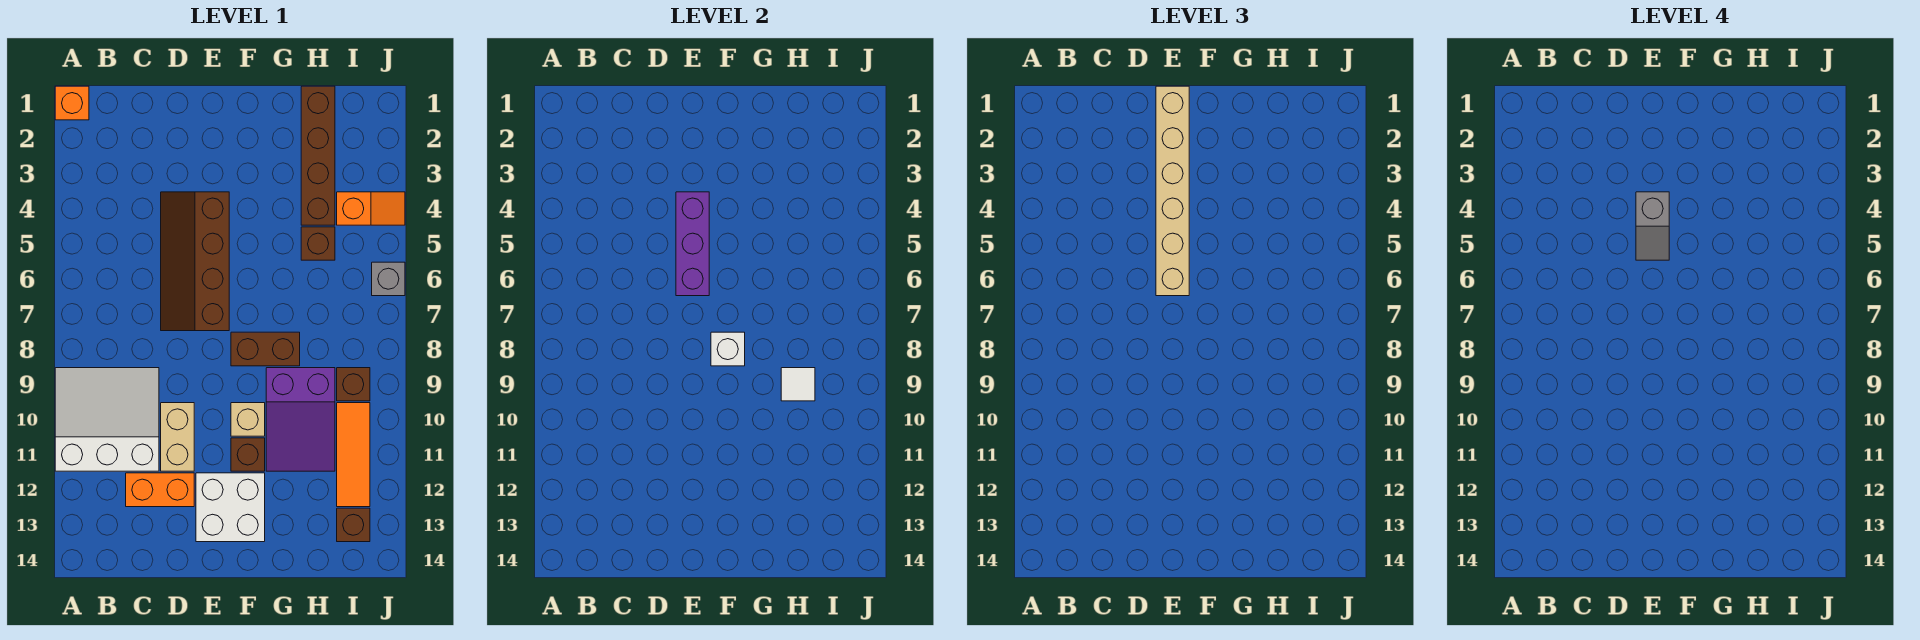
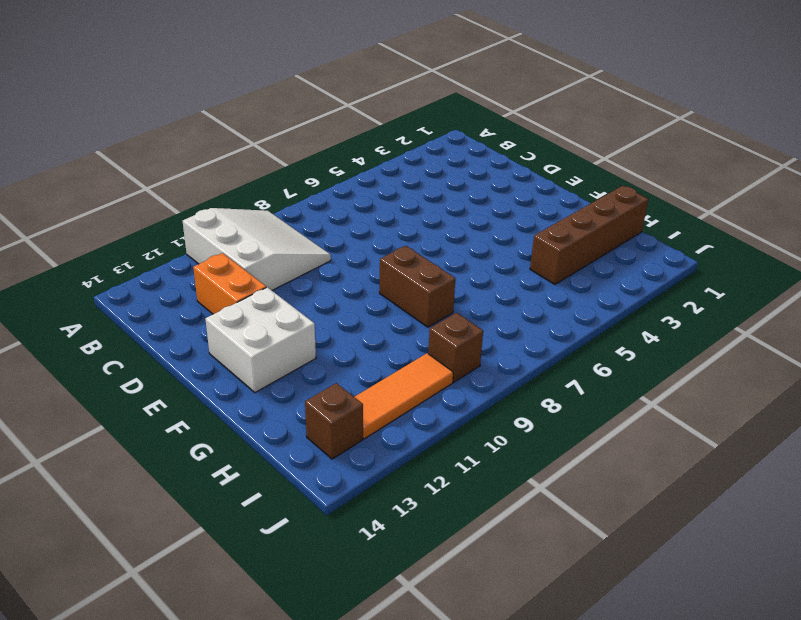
none -> orange brick A1 level 1
none -> brown slope D4:E7 level 1 top E
none -> tan brick D10:D11 level 1

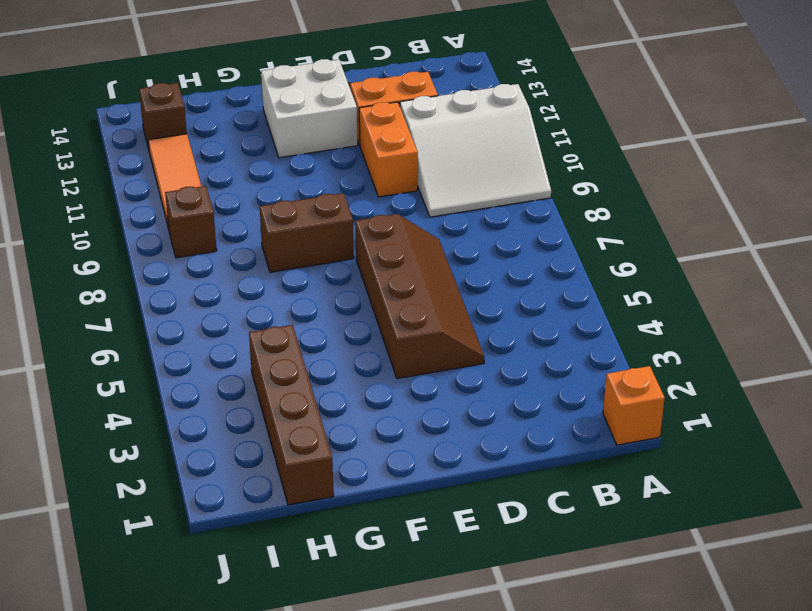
orange brick D10:D11 level 1 -> tan brick D10:D11 level 1
none -> tan brick F10 level 1
none -> brown brick F11 level 1
none -> purple slope G9:H11 level 1 top 9

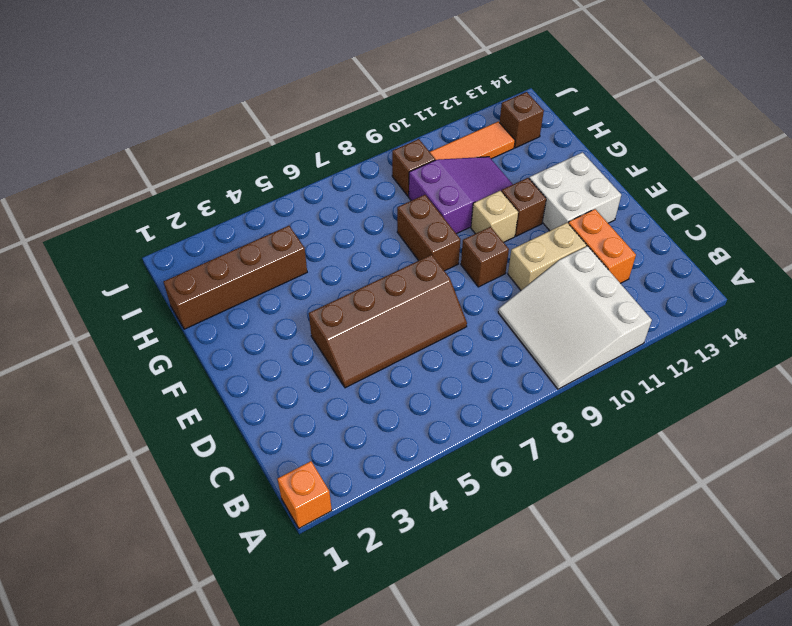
brown brick E9 level 1 -> brown brick H5 level 1
none -> orange slope I4:J4 level 1 top I
none -> grey brick J6 level 1
none -> purple brick E4:E6 level 2

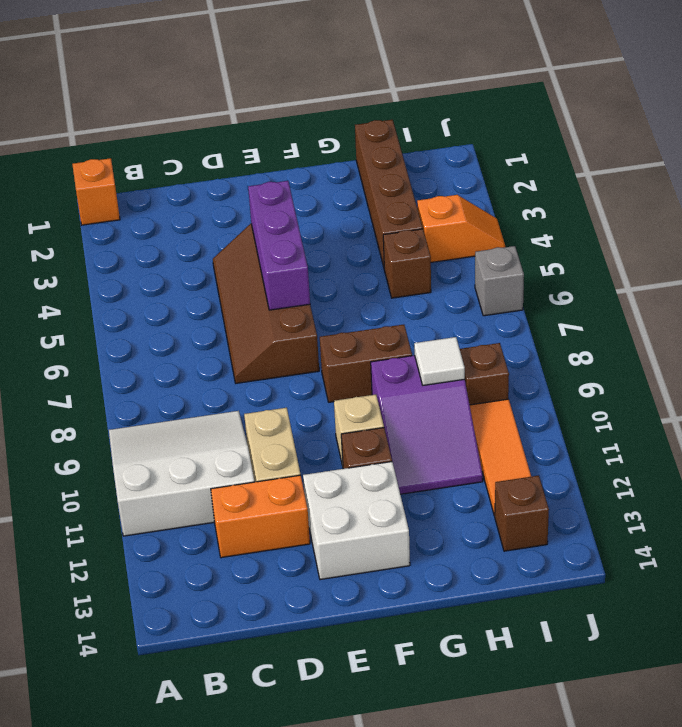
none -> white brick F8 level 2
none -> tan brick E1:E6 level 3
none -> grey slope E4:E5 level 4 top 4

